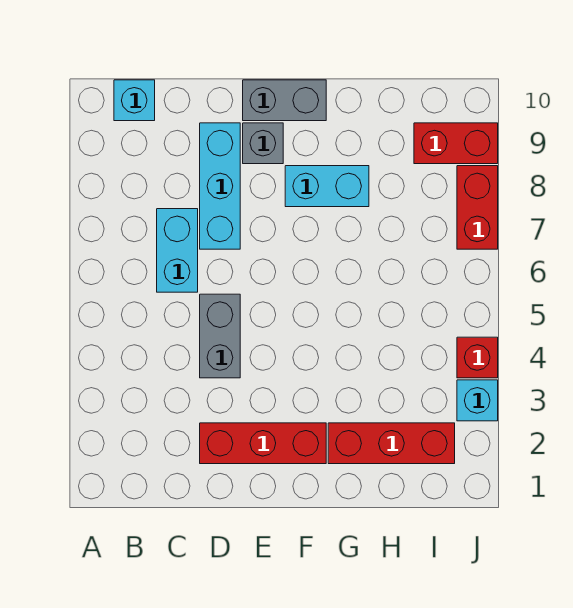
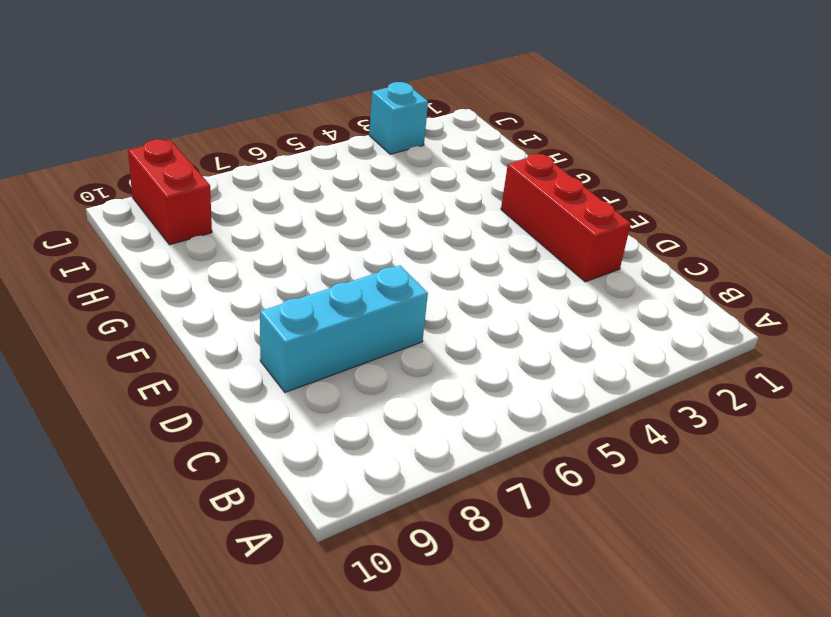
none -> cyan brick B10 level 1
none -> cyan brick C6:C7 level 1
none -> grey brick D4:D5 level 1

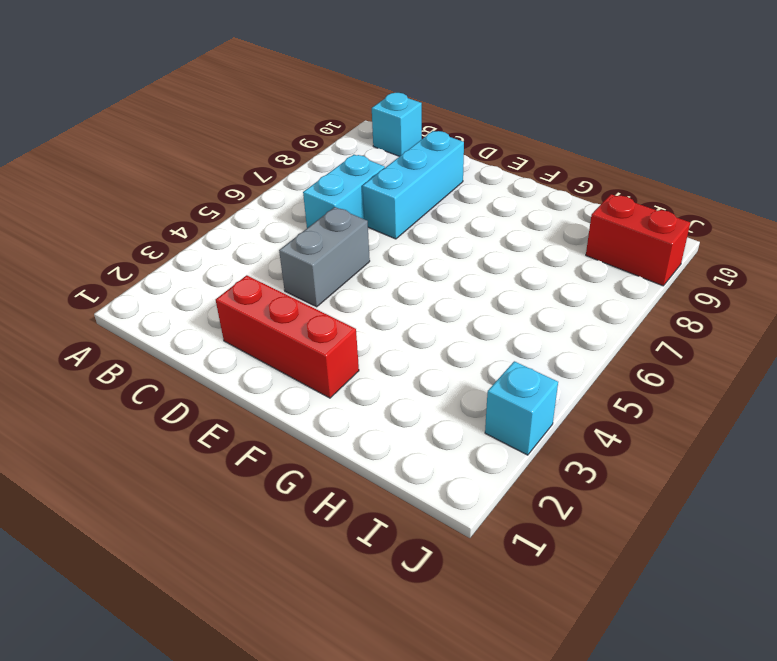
none -> grey brick E9 level 1
none -> grey brick E10:F10 level 1
none -> cyan brick F8:G8 level 1

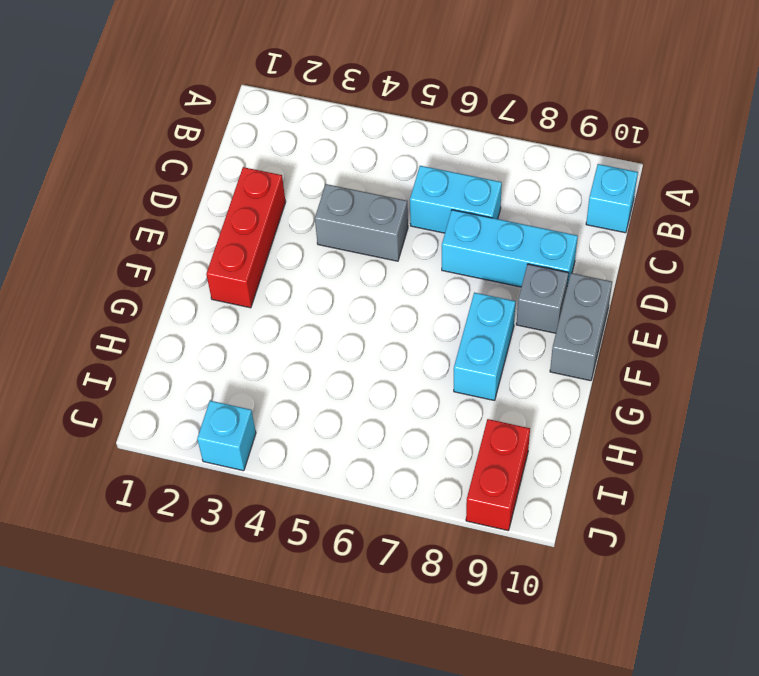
none -> red brick G2:I2 level 1
none -> red brick J4 level 1
none -> red brick J7:J8 level 1

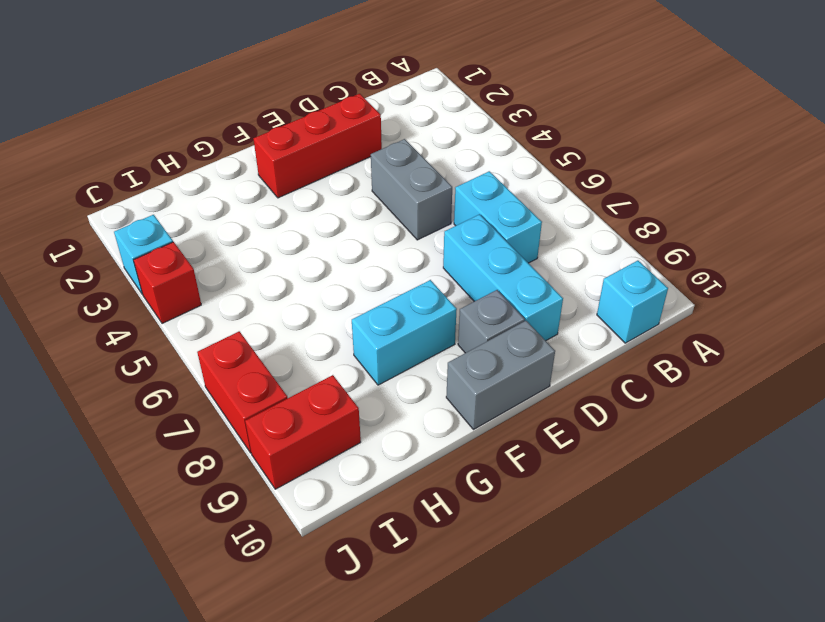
none -> red brick G2:I2 level 1

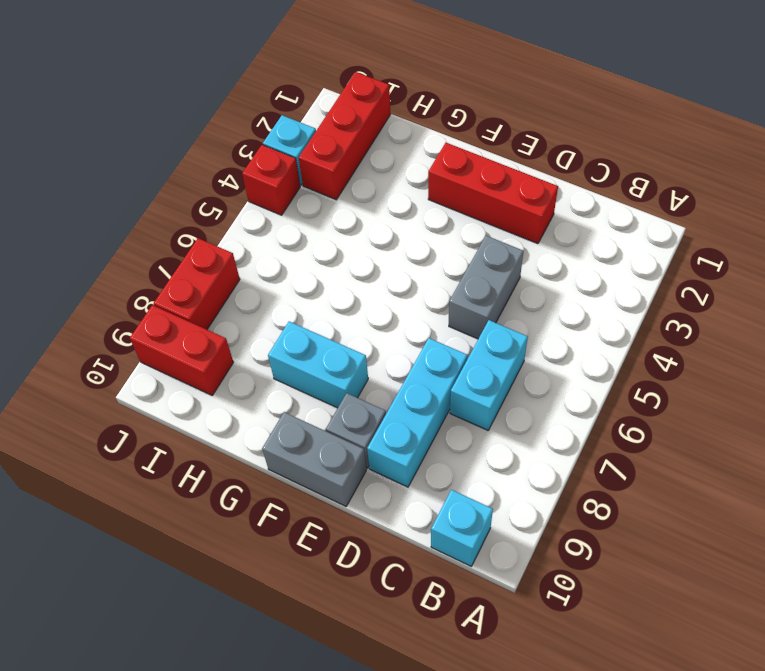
red brick I1:I3 level 1 -> red brick G2:I2 level 1

